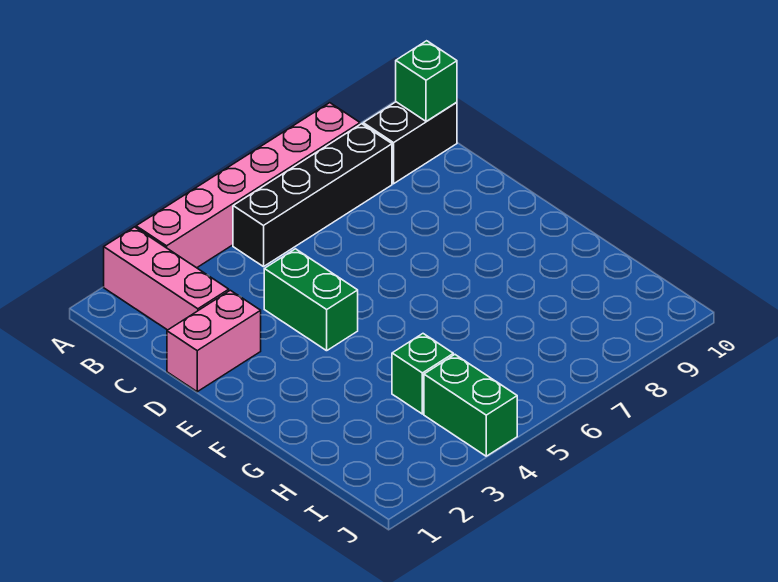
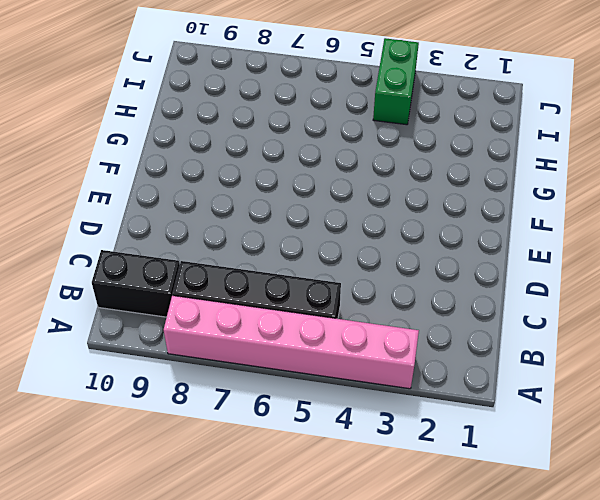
none -> pink brick A2:C2 level 1
none -> pink brick D1:D2 level 1

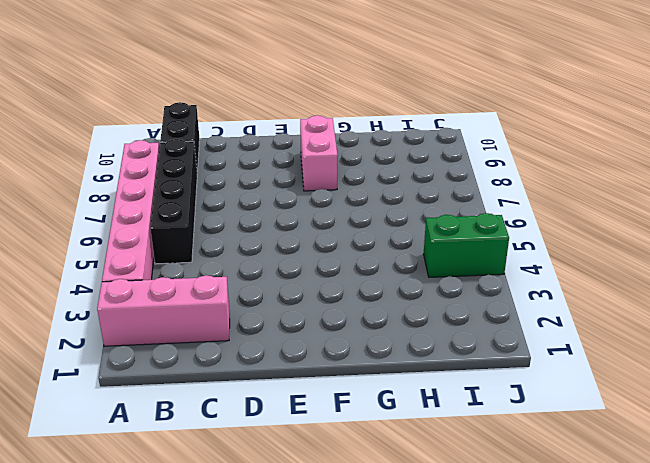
pink brick F8:F9 level 1 -> pink brick D1:D2 level 1
none -> green brick D4:E4 level 1
none -> green brick H4 level 1

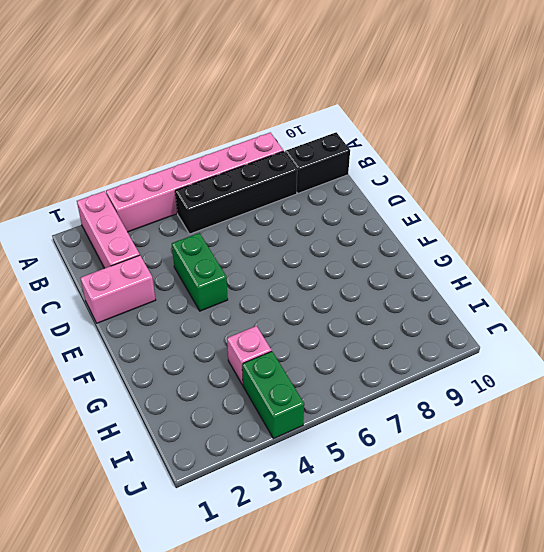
pink brick H4 level 1 -> green brick H4 level 1
none -> green brick B10 level 2

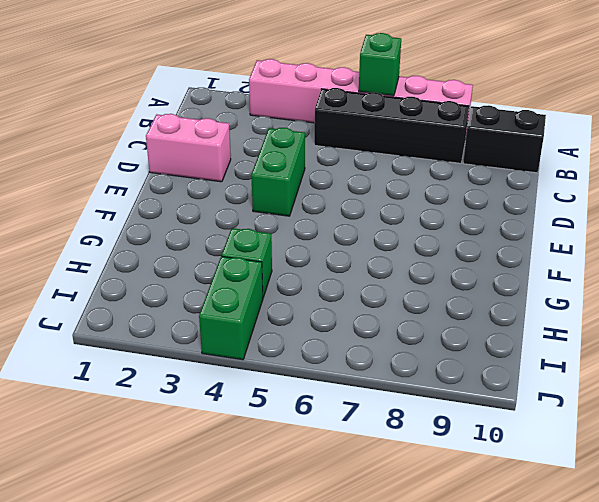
green brick A6 level 2 -> green brick B10 level 2
none -> pink brick A2:C2 level 1

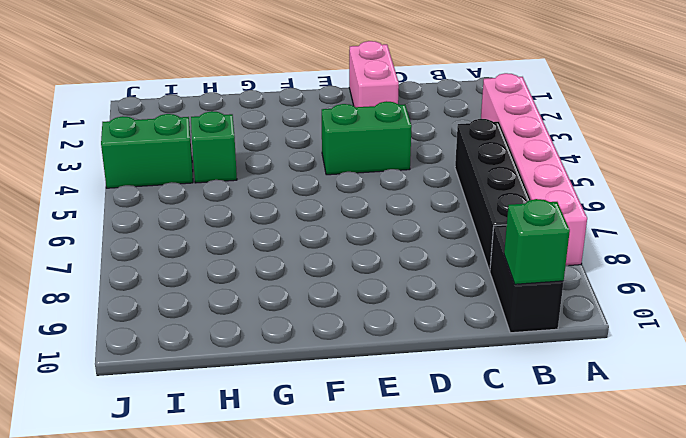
none -> pink brick A2:C2 level 1

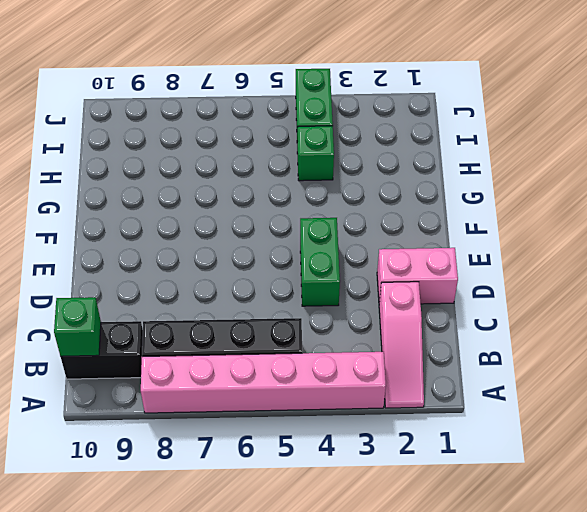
pink slope A2:C2 level 1 top C -> pink brick A2:C2 level 1

